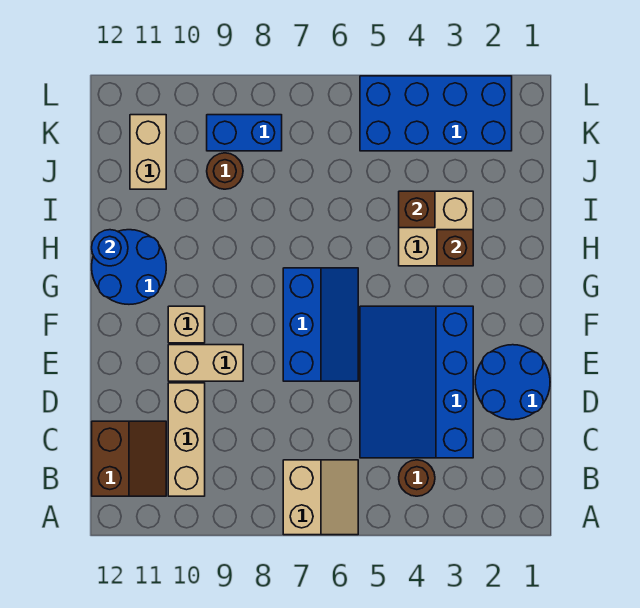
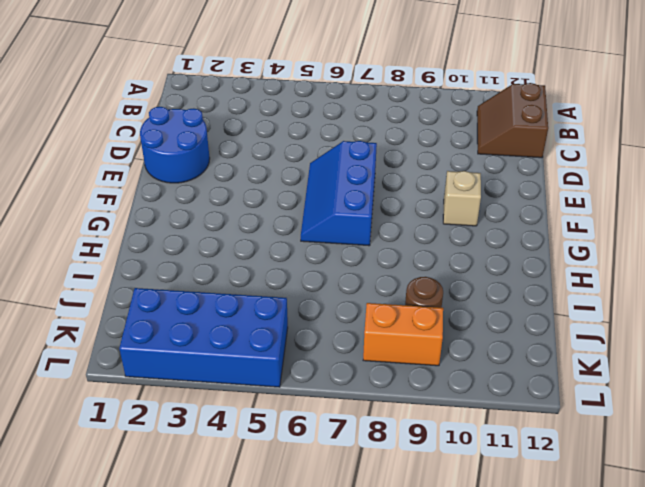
orange brick K8:K9 level 1 -> blue brick K8:K9 level 1
none -> tan slope A6:B7 level 1 top 7
none -> brown round brick B4 level 1
none -> tan brick B10:D10 level 1

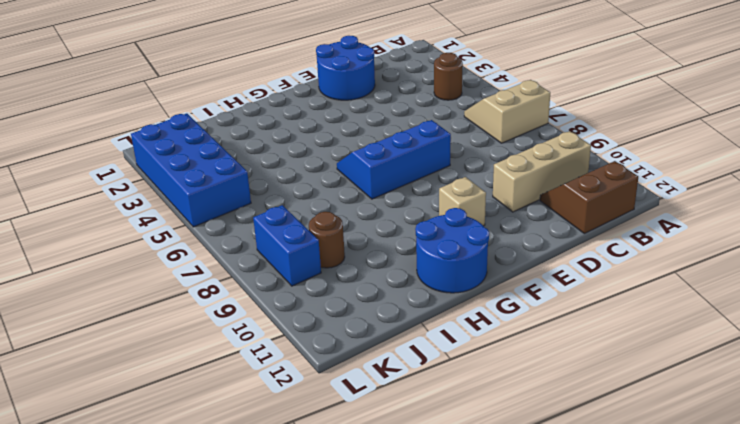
none -> blue slope C3:F5 level 1 top 3
none -> tan brick E9:E10 level 1
none -> tan brick H3:I4 level 1

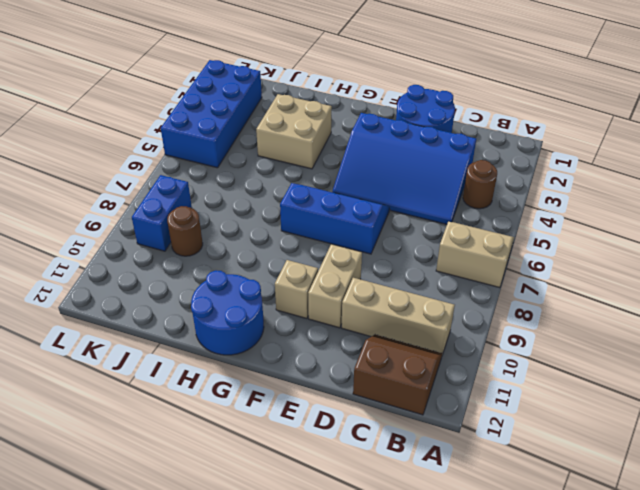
none -> tan brick J11:K11 level 1
none -> brown brick H3 level 2
none -> blue round brick H12 level 2

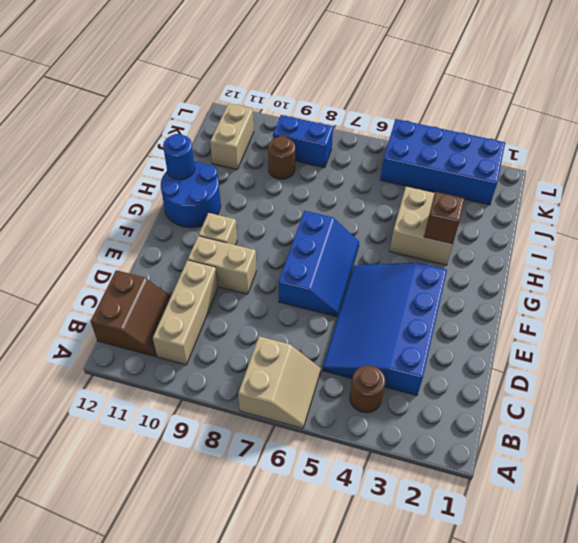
none -> blue round brick D1:E2 level 1
none -> brown brick I4 level 2

